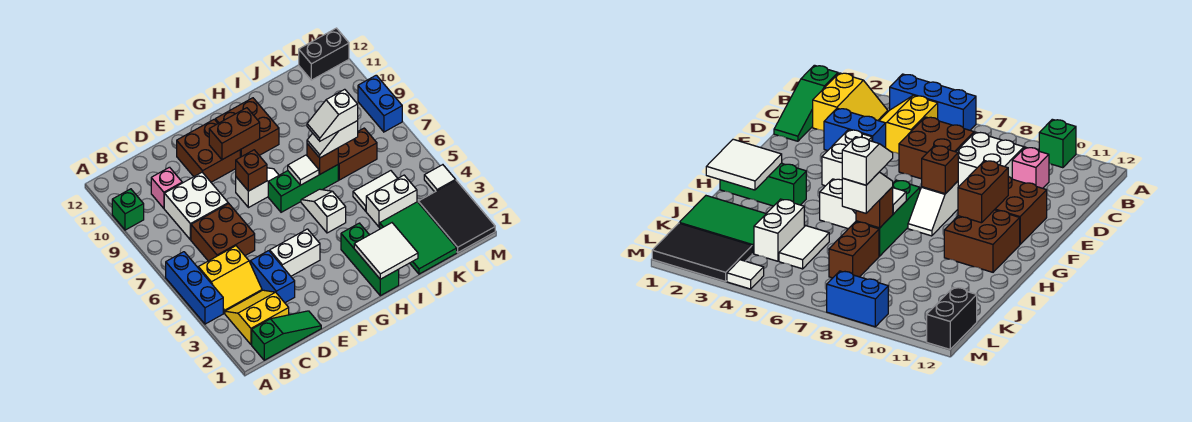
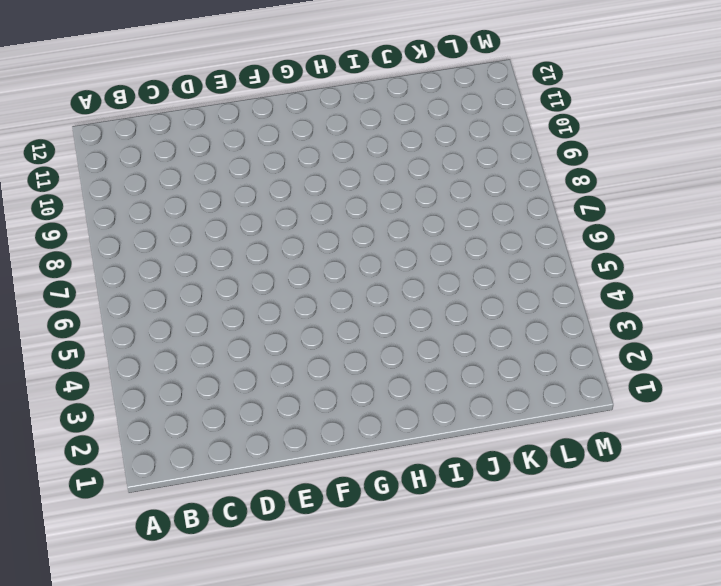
none -> blue brick A4:A6 level 1
none -> green brick A10 level 1
none -> green slope B1:D1 level 1 top B
none -> yellow slope B2:C3 level 1 top 2

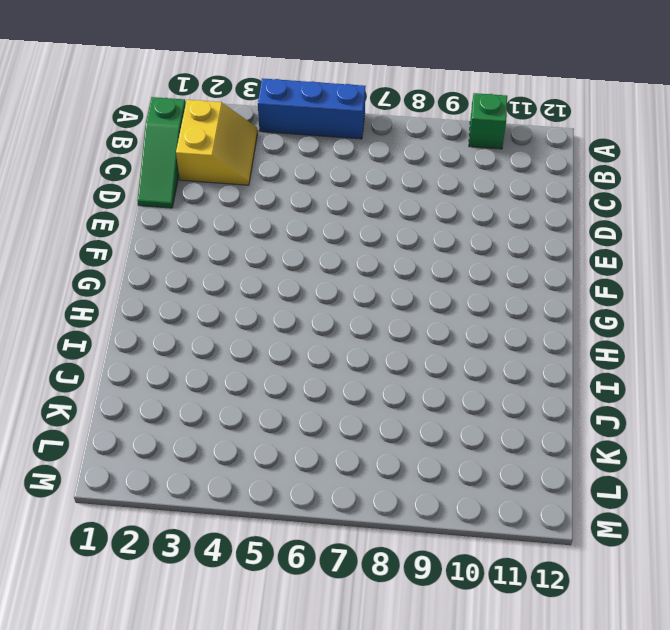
none -> yellow slope B4:C5 level 1 top 5
none -> brown brick C6:D7 level 1
none -> white brick C8:D9 level 1
none -> pink brick C10 level 1

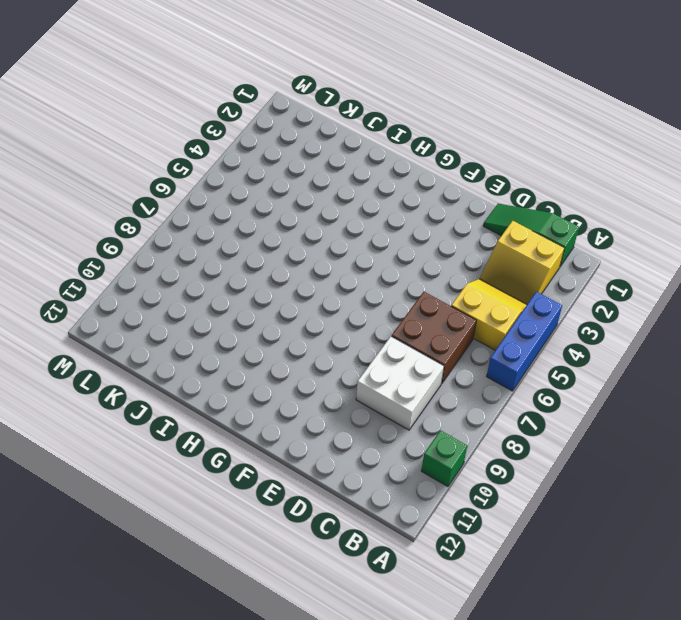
none -> pink brick C10 level 1
none -> blue brick D3:D4 level 1
none -> white brick E4:F4 level 1
none -> brown brick E10:F11 level 1

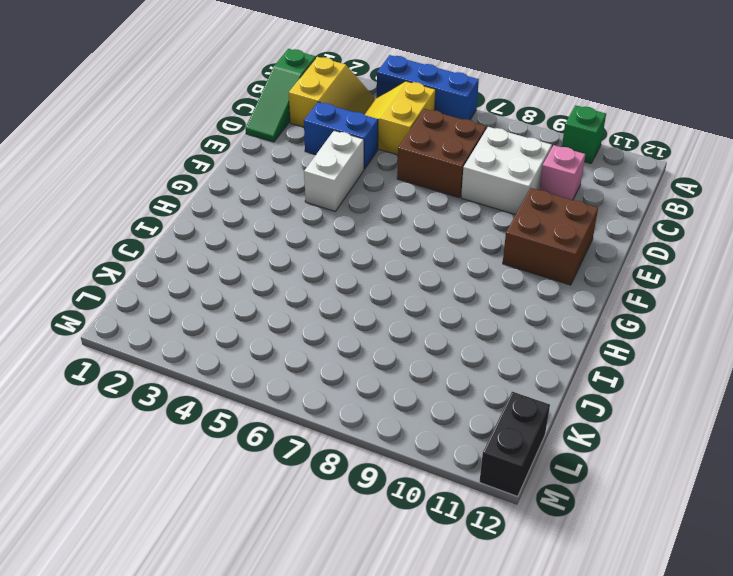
none -> white slope F8:G8 level 1 top F
none -> green brick G7:I7 level 1
none -> brown brick G10:H11 level 1
none -> green brick H1:H3 level 1

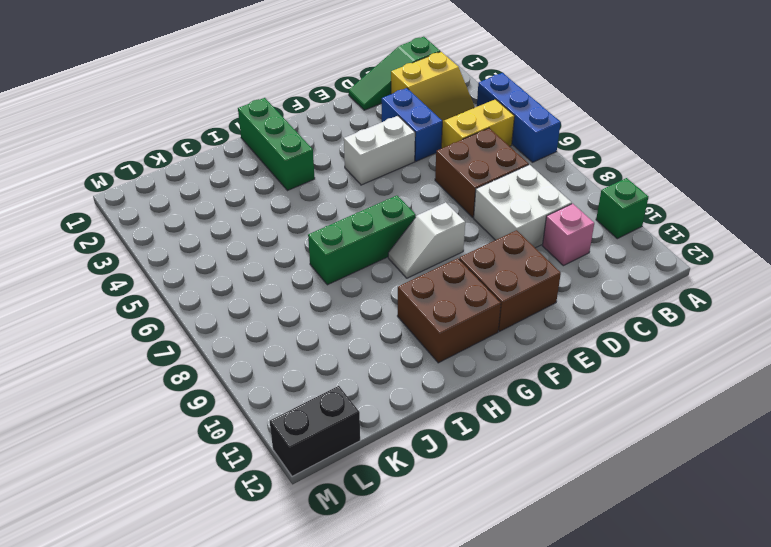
none -> white slope H5:H6 level 1 top 5
none -> green tile J1:K3 level 1
none -> white brick J4:K4 level 1
none -> white tile J5:K5 level 1

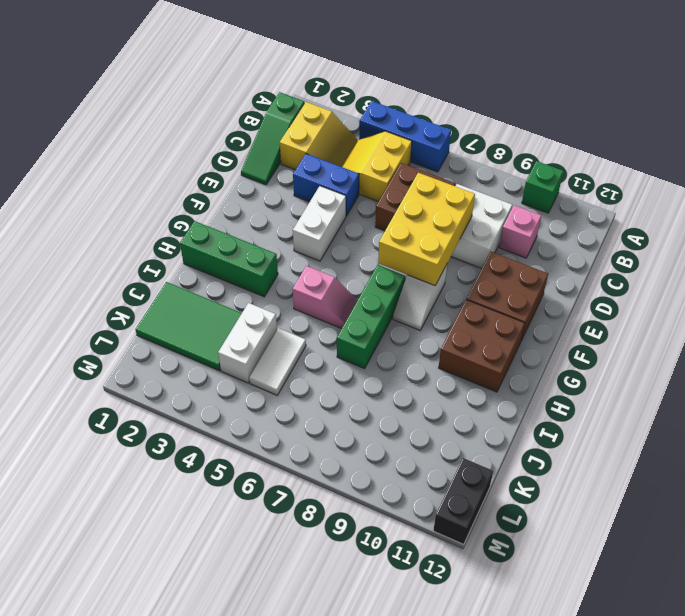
yellow brick D7:F8 level 2 -> brown brick F8 level 2
pink slope H5:H6 level 1 top 5 -> white slope H5:H6 level 1 top 5
none -> brown brick J7:K7 level 1
none -> black tile L1:M3 level 1
none -> white tile M4 level 1
none -> blue brick M8:M9 level 1

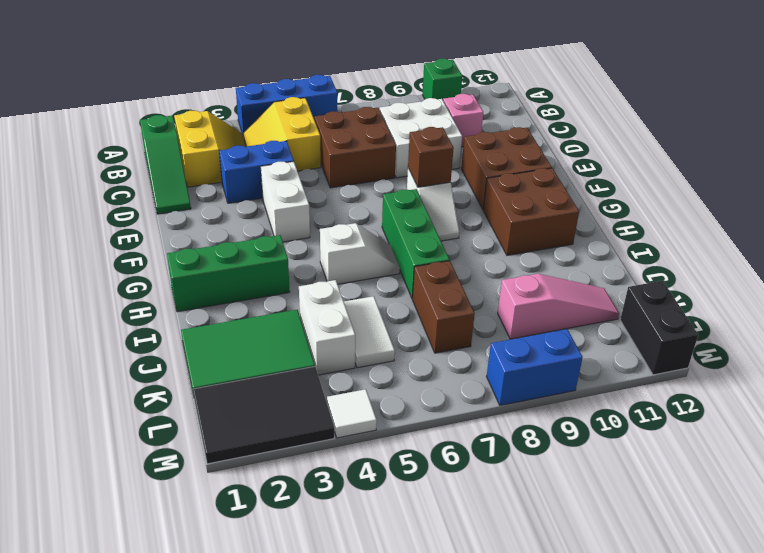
pink slope K9:K11 level 1 top 9 -> none
none -> brown brick F10:G10 level 2
none -> white tile H1:I2 level 2
none -> white tile H7 level 2
none -> brown brick I7 level 2

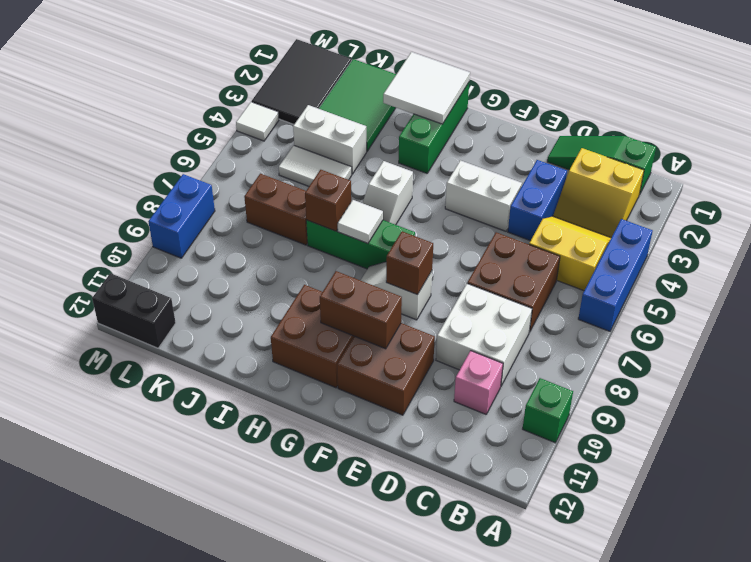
none -> white slope I7:J7 level 3 top J
none -> white slope I7:J7 level 4 top J

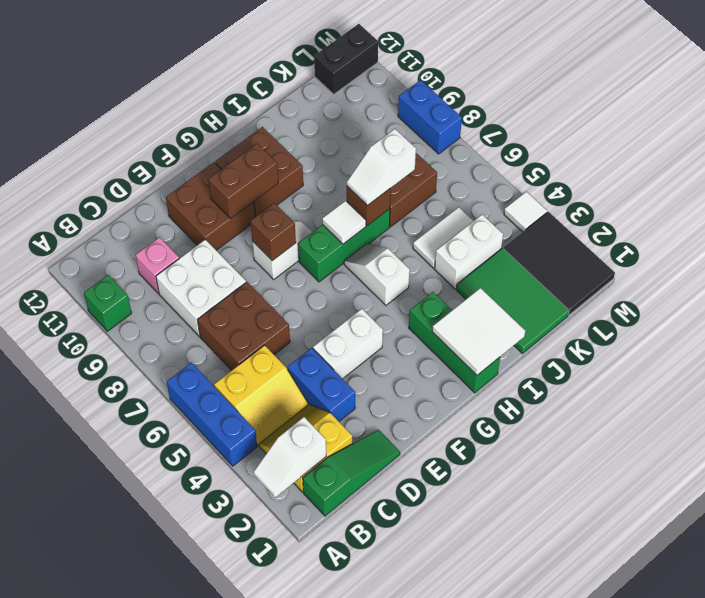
white slope A2:B2 level 2 top B -> white slope I7:J7 level 4 top J

